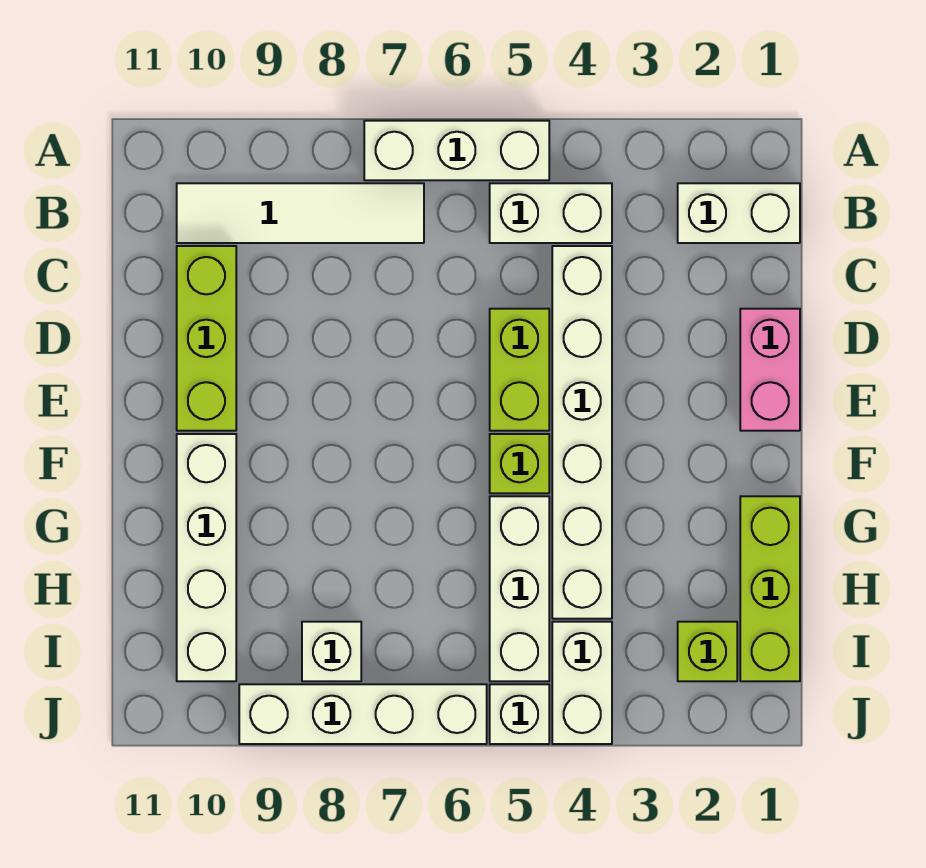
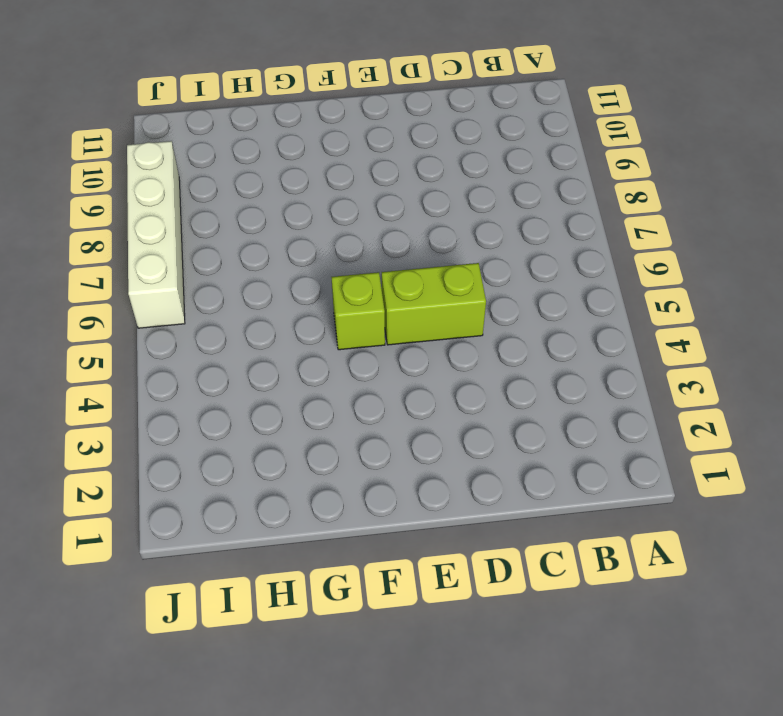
none -> white brick A5:A7 level 1
none -> white brick B1:B2 level 1
none -> white brick B4:B5 level 1

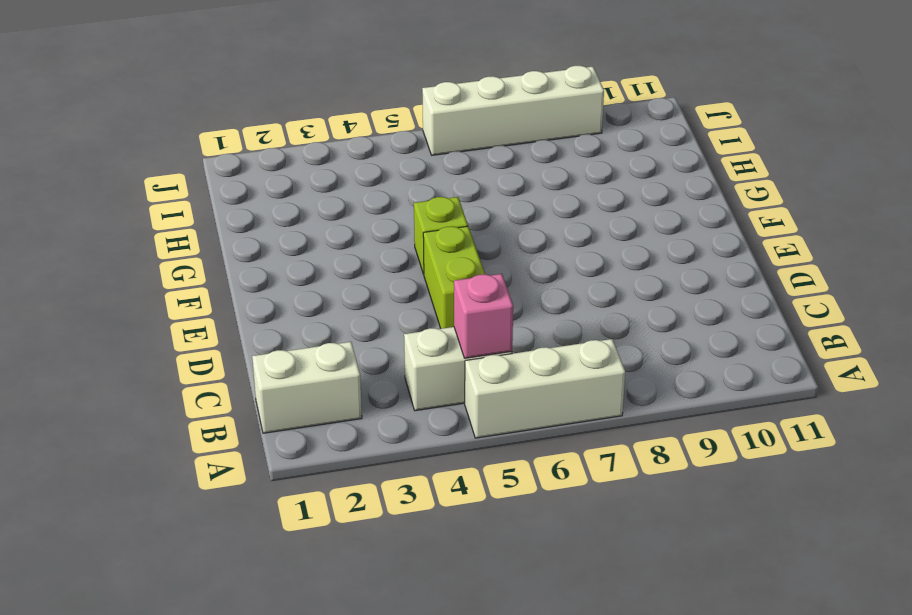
pink brick B5 level 2 -> none
none -> white tile B7:B10 level 1
none -> white brick C4:H4 level 1
none -> lime brick C10:E10 level 1

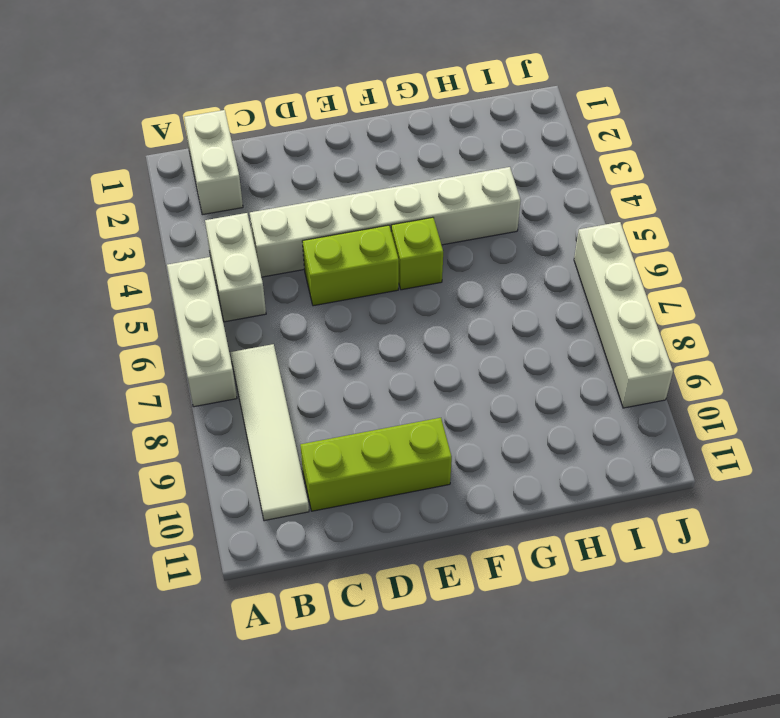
none -> pink brick D1:E1 level 1
none -> white brick F10:I10 level 1
none -> lime brick G1:I1 level 1

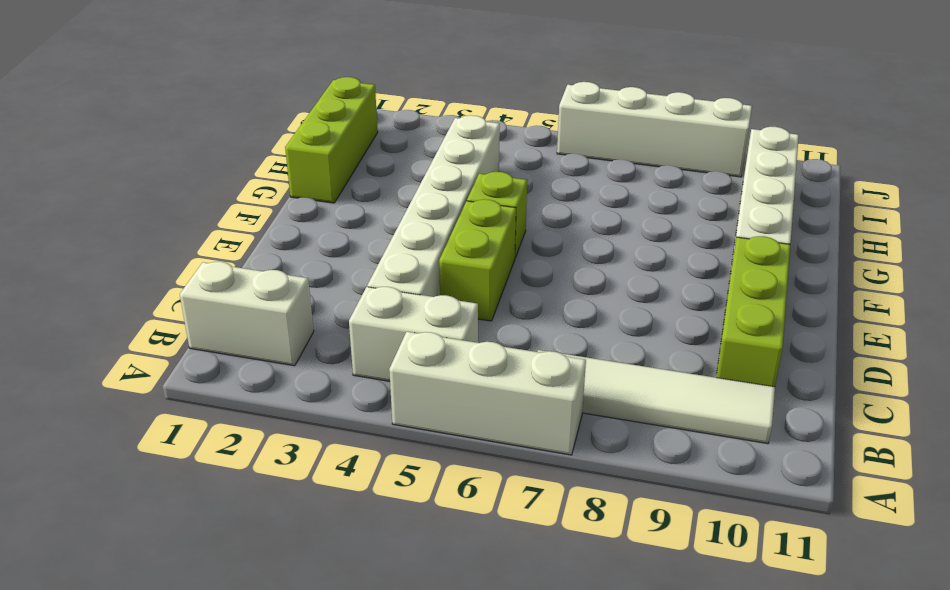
none -> pink brick D1:E1 level 1
none -> white brick G5:I5 level 1
none -> lime brick I2 level 1

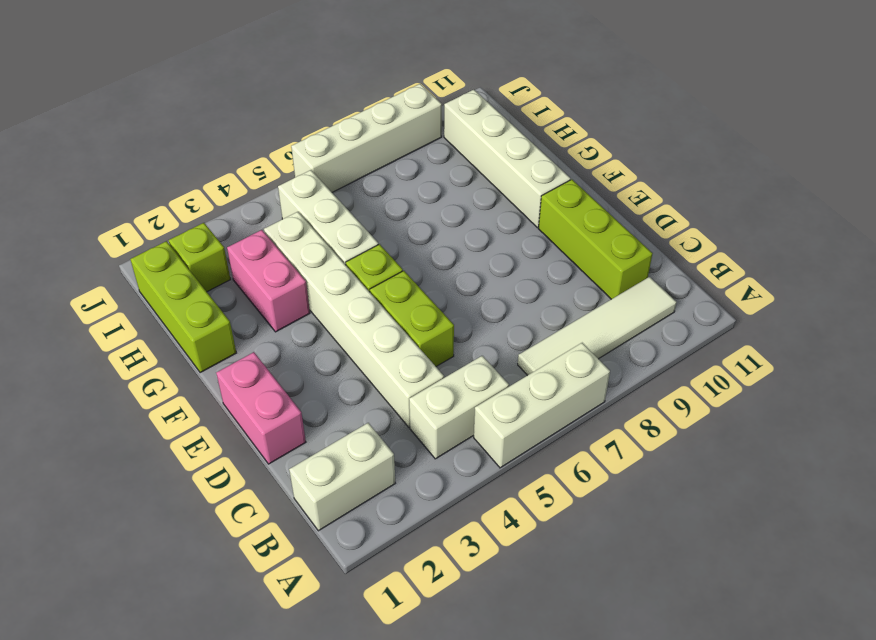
pink brick G3:H3 level 1 -> none
none -> white brick I4:J4 level 1
none -> white brick I8 level 1
none -> white brick J5 level 1

